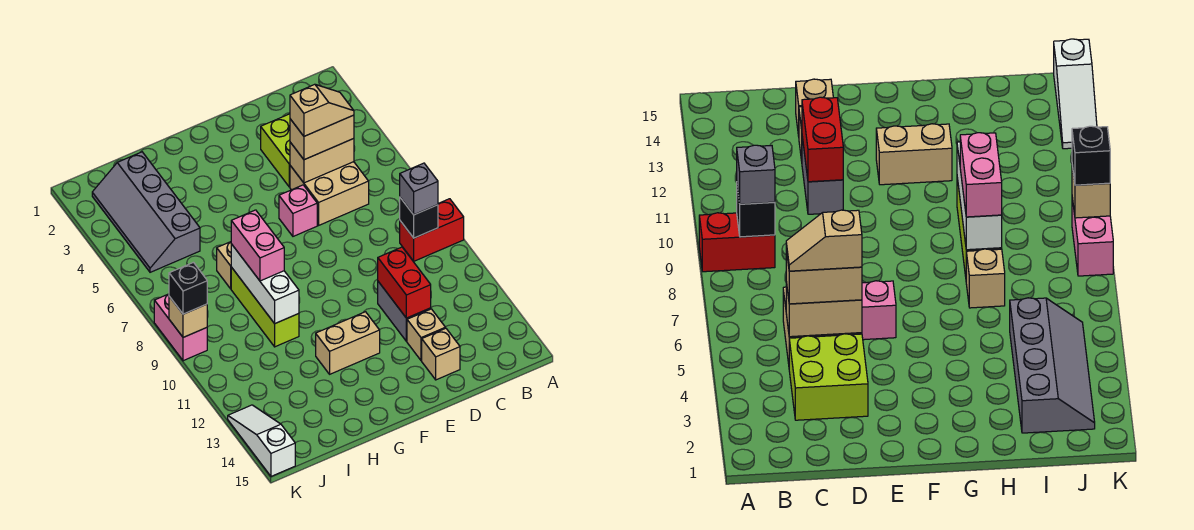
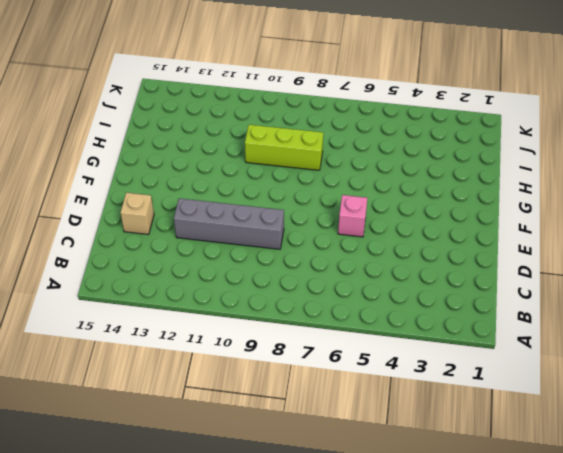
grey brick D9:D12 level 1 -> grey brick D11:D12 level 1
none -> red brick A9:B9 level 1
none -> lime brick C3:D4 level 1
none -> tan brick C5:D6 level 1

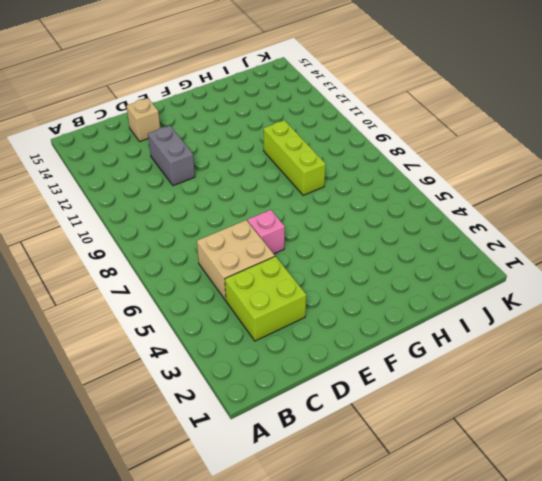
none -> red brick A9:B9 level 1
none -> tan brick D13 level 1
none -> tan brick F12:G12 level 1

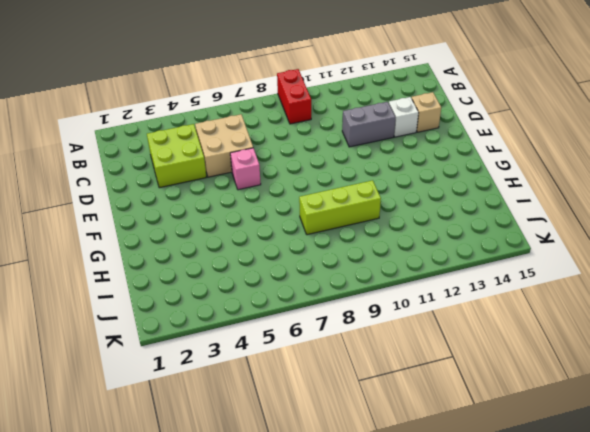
white brick D13 level 1 -> tan brick D13 level 1
none -> tan brick F12:G12 level 1
none -> tan brick H7 level 1
none -> grey slope I2:J5 level 1 top I

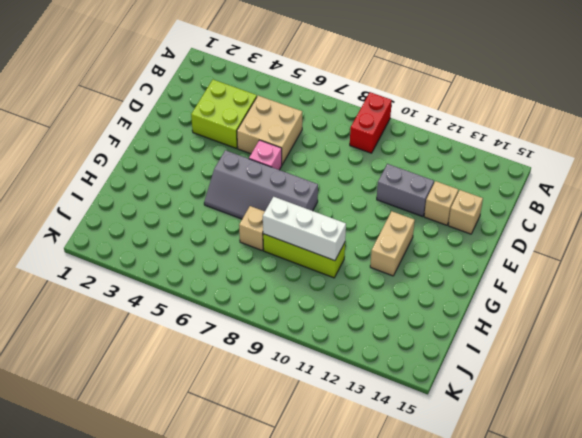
grey slope F5:G8 level 1 top F -> grey slope I2:J5 level 1 top I
none -> pink brick K8:K9 level 1
none -> white slope K13:K15 level 1 top 15
none -> black brick B9 level 2

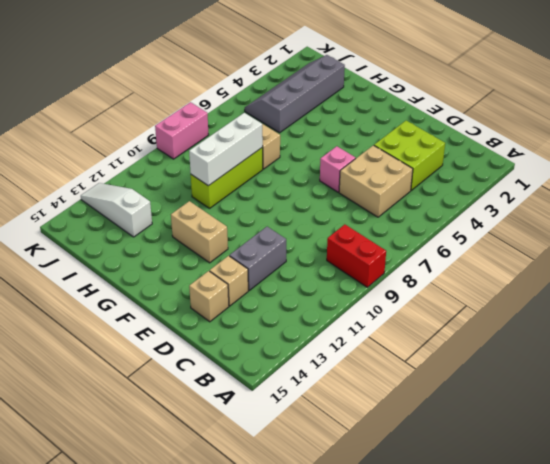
white slope I13:K13 level 1 top I -> white slope K13:K15 level 1 top 15
none -> black brick B9 level 2
none -> tan brick C5:D5 level 2
none -> red brick D11:D12 level 2

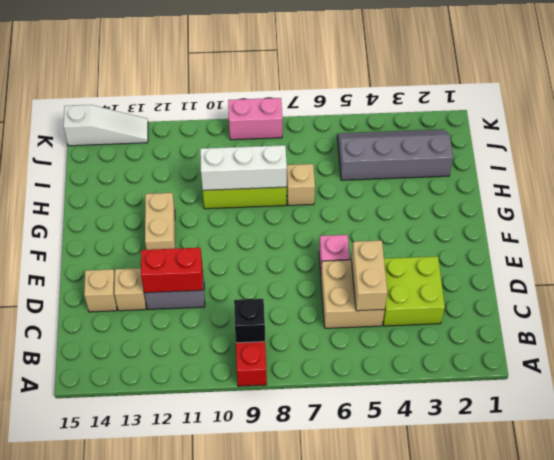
none -> tan brick K9 level 2
none -> grey brick B9 level 3
none -> tan brick C5:D5 level 3

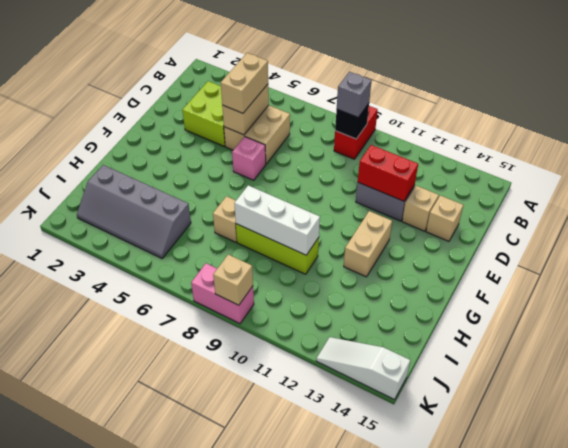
none -> pink brick H8:H9 level 3
none -> black brick K9 level 3
none -> tan slope C5:D5 level 4 top D

